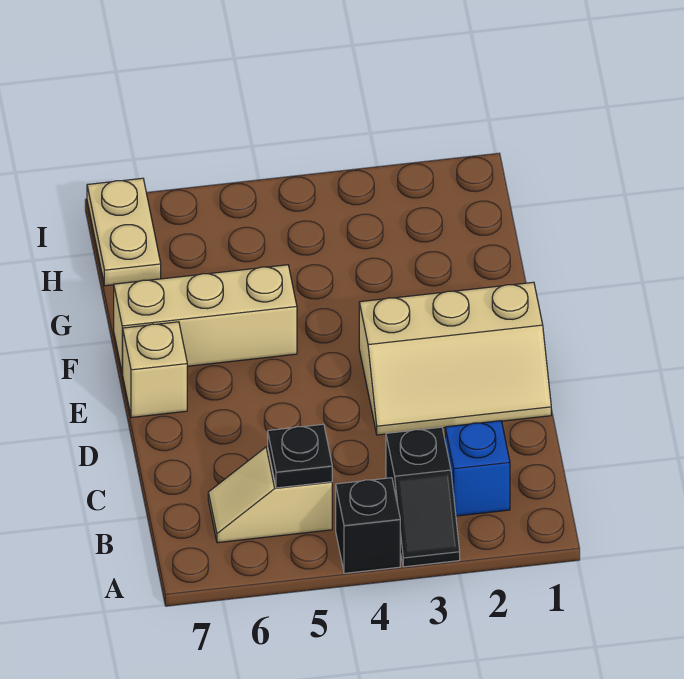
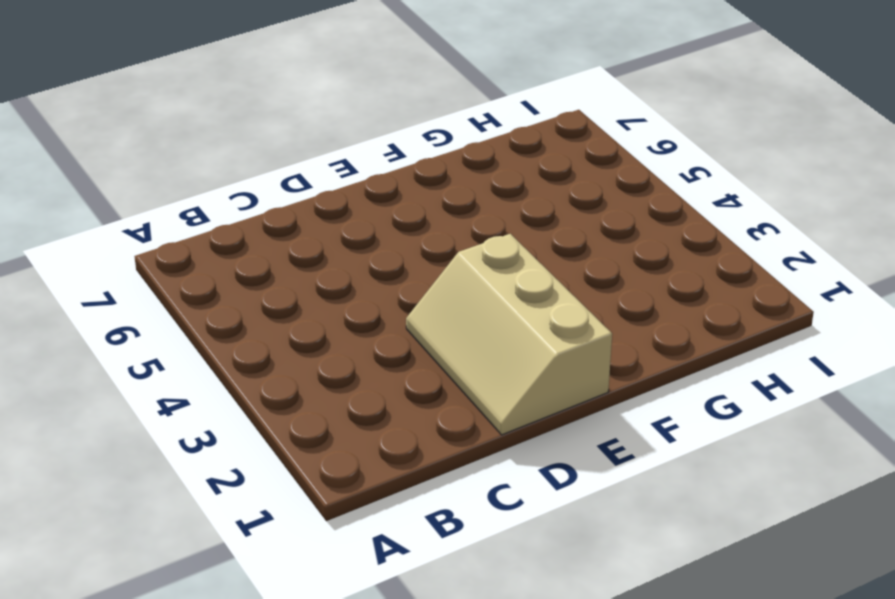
none -> black slope A3:B3 level 1 top B
none -> black brick A4 level 1

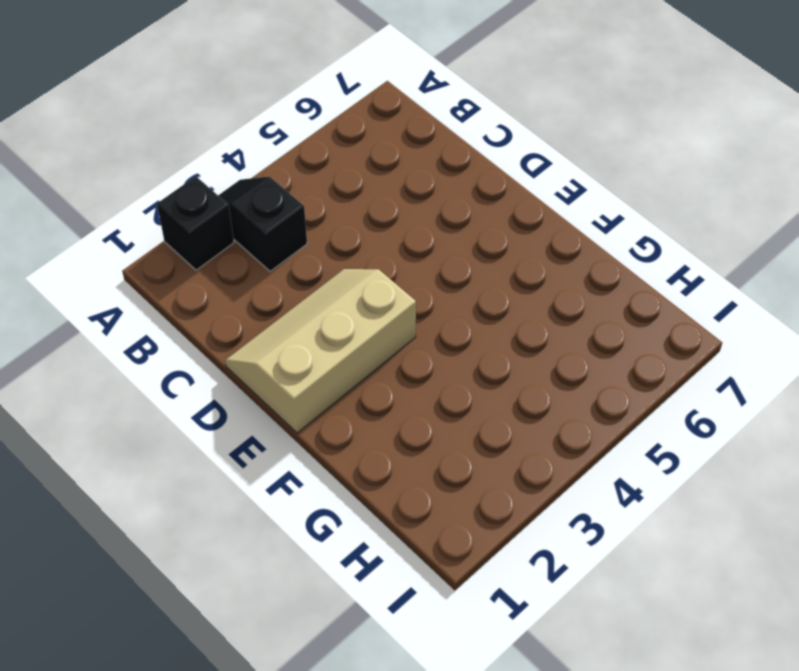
black brick A2 level 1 -> black brick A4 level 1
none -> blue brick B2 level 1
none -> tan slope B5:B6 level 1 top 5

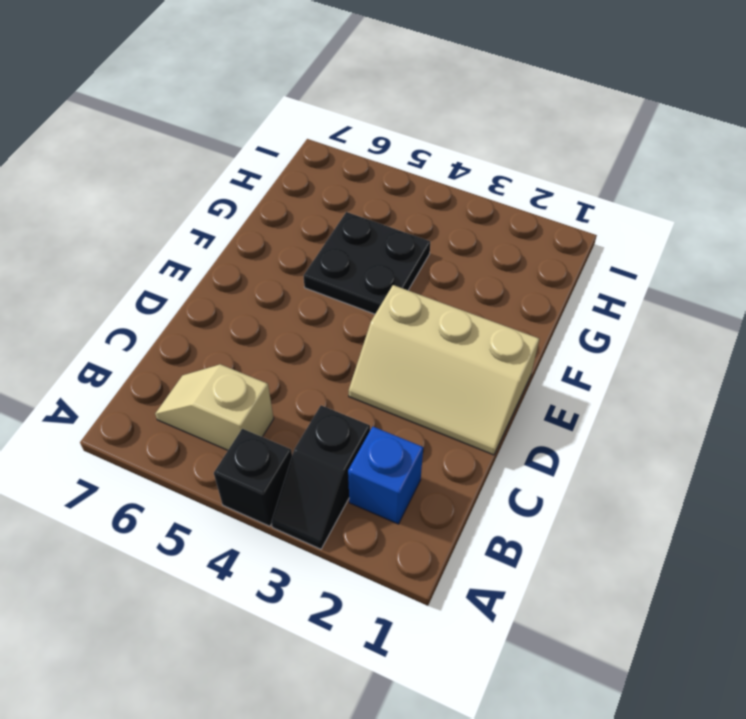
black plate F4:G5 level 1 -> tan brick F5:F7 level 1
none -> tan brick E7 level 1
none -> tan plate H7:I7 level 1

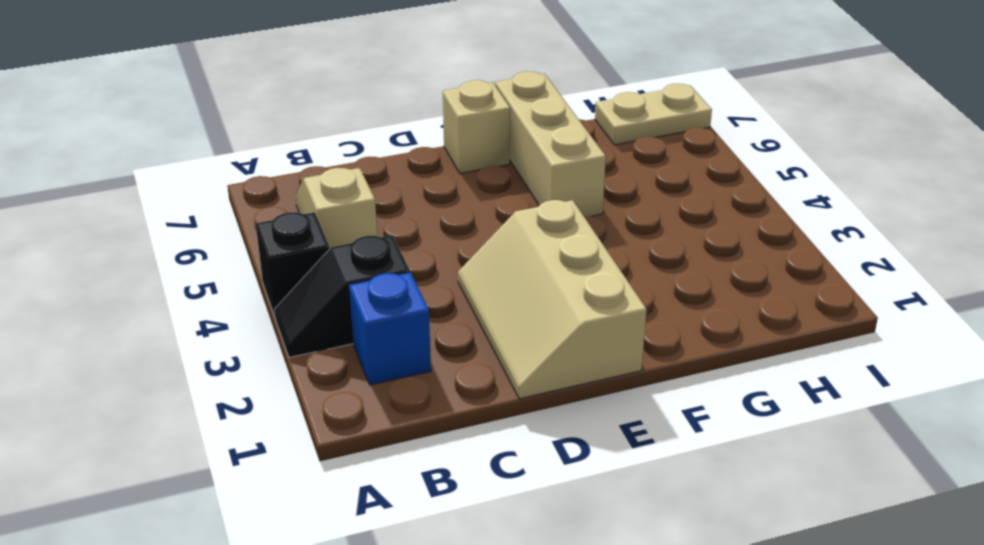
none -> black plate B5 level 2

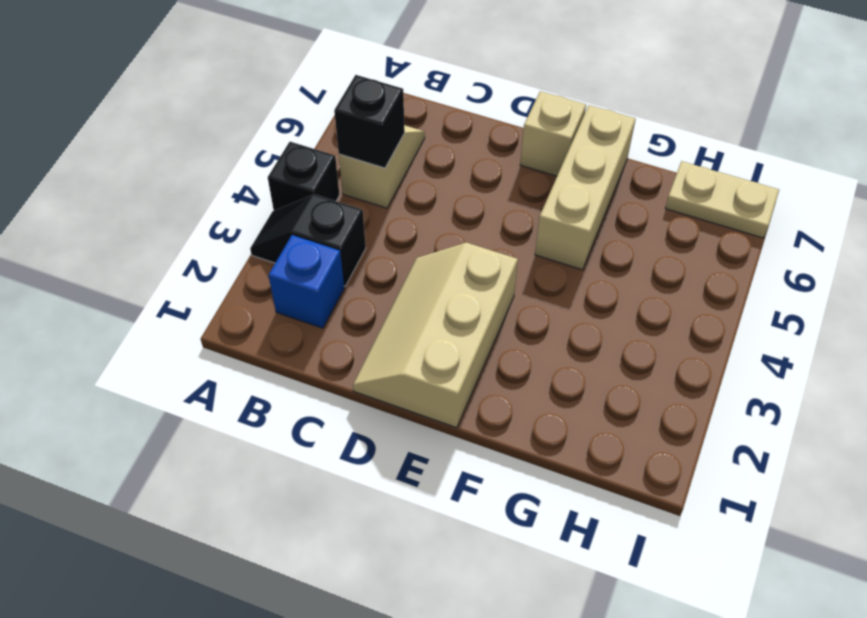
black brick B5 level 2 -> black plate B5 level 2

